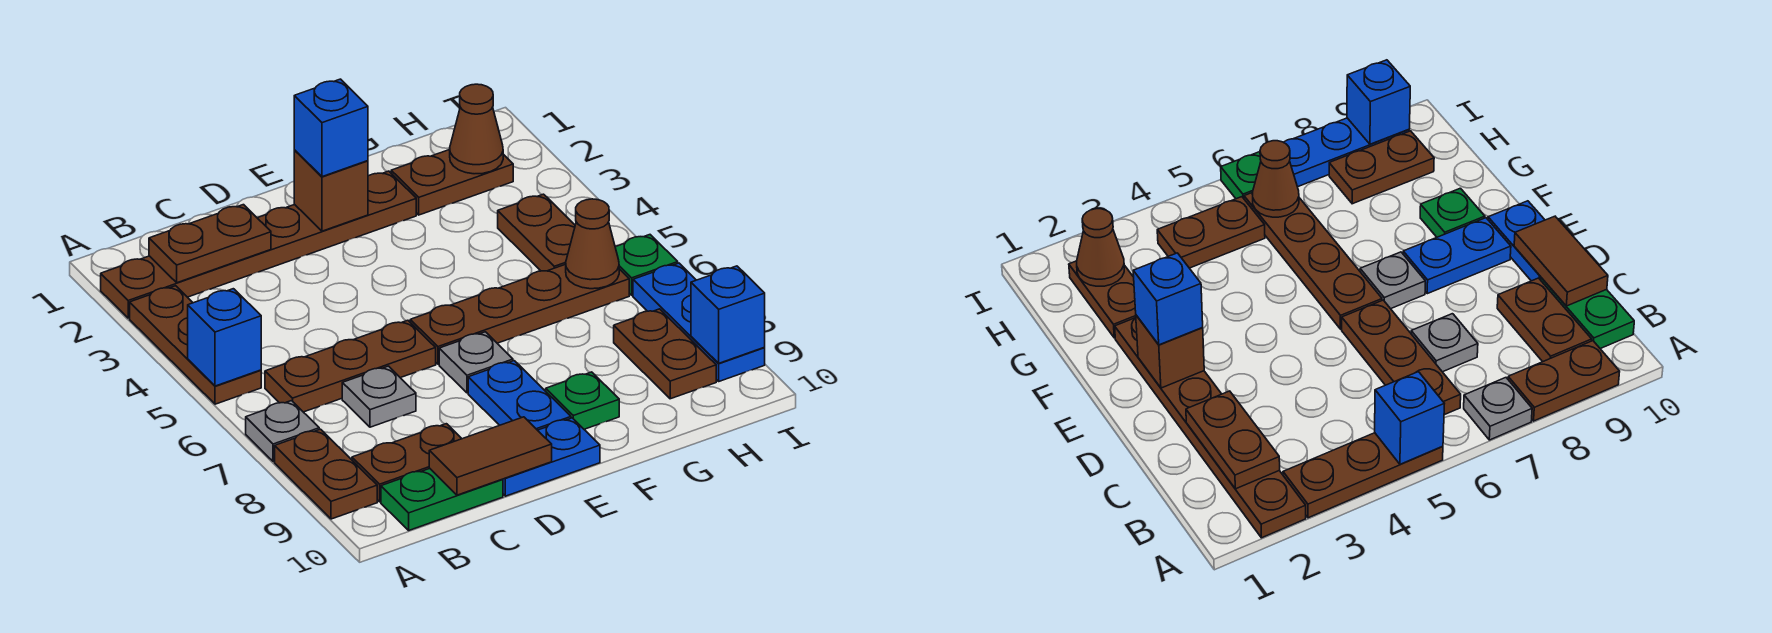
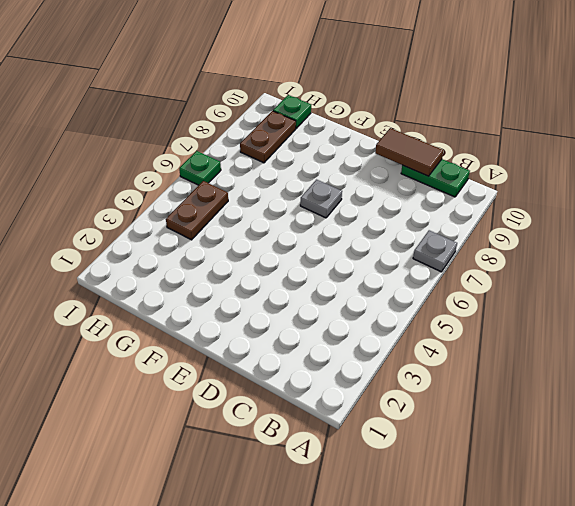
green plate H10 level 1 -> green plate F9 level 1
none -> brown plate A2:F2 level 1
none -> brown plate A3:A5 level 1
none -> brown plate A8:A9 level 1

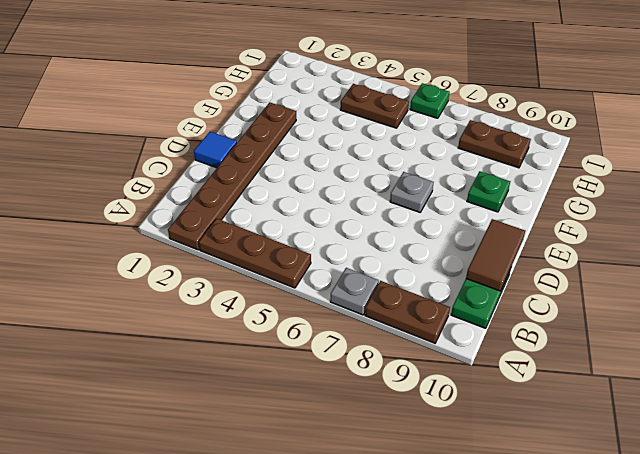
blue tile D1 level 1 -> none
none -> brown plate B6:D6 level 1
none -> brown plate B9:C9 level 1
none -> grey plate C7 level 1

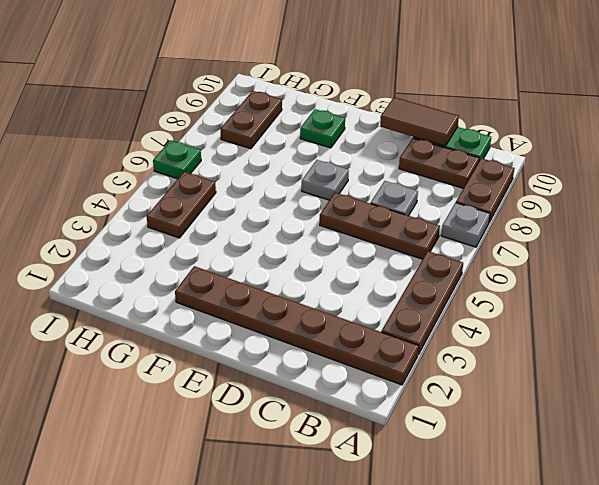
none -> blue plate D10:E10 level 1
none -> brown plate E6:H6 level 1
none -> blue plate E8:E9 level 1

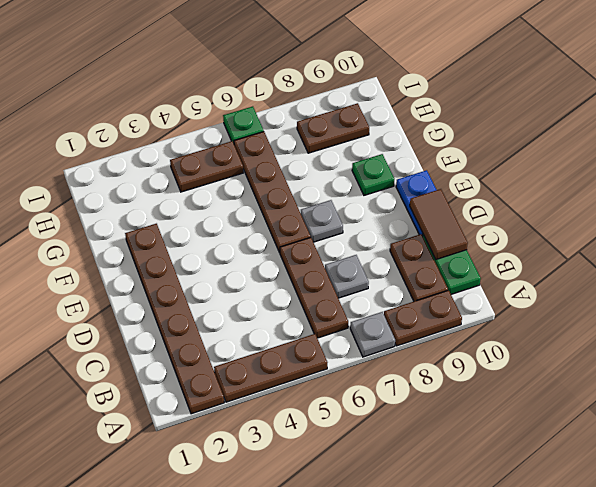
none -> blue plate E8:E9 level 1
none -> brown plate G2:H2 level 1
none -> blue plate I7:I9 level 1

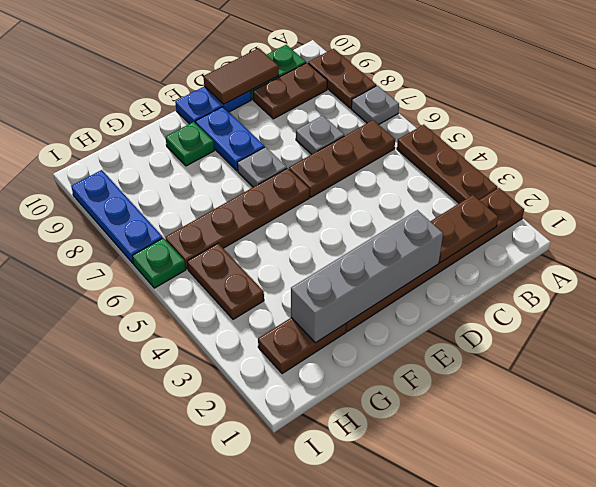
grey brick D2:G2 level 2 -> brown brick E2 level 2
none -> brown plate H8:H9 level 1
none -> blue brick A5 level 2
none -> brown cone H2 level 2

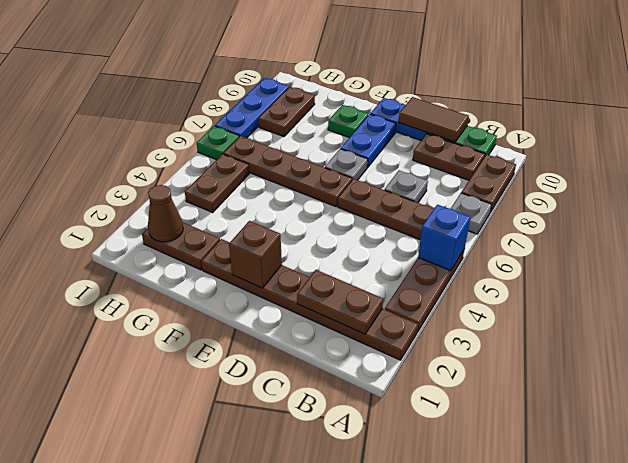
none -> brown cone H6 level 2
none -> blue brick I9 level 2
none -> blue brick E2 level 3

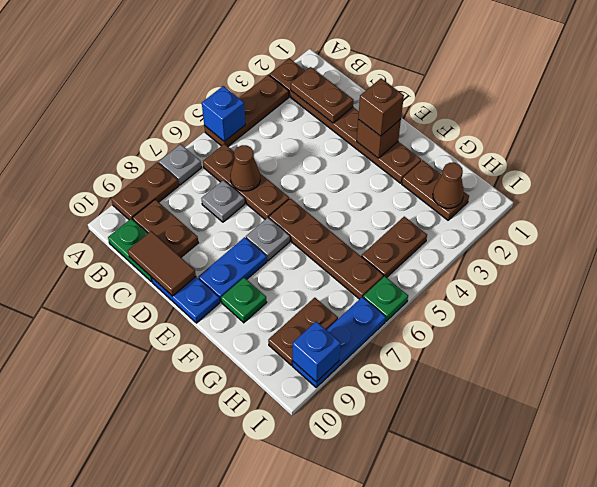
brown cone C6 level 2 -> brown cone H6 level 2
brown brick E2 level 3 -> blue brick E2 level 3

